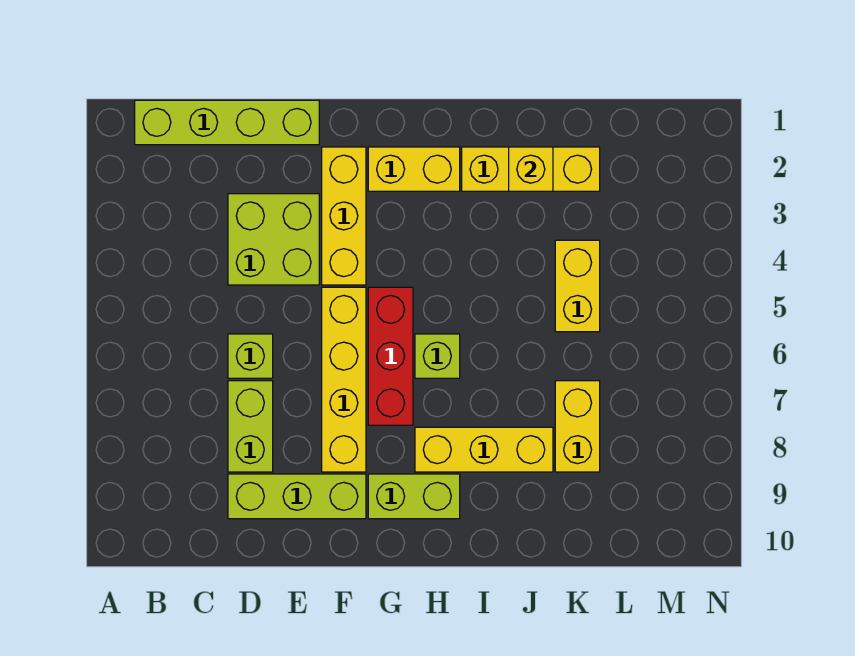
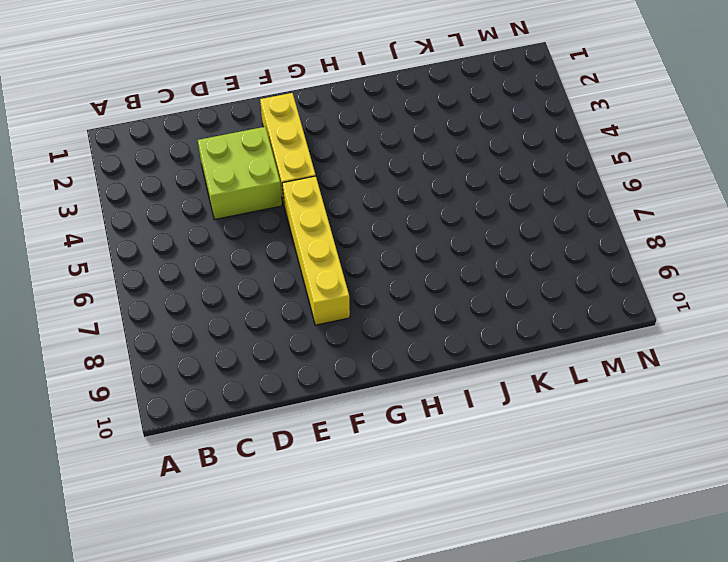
none -> lime brick B1:E1 level 1
none -> lime brick D6 level 1
none -> lime brick D7:D8 level 1

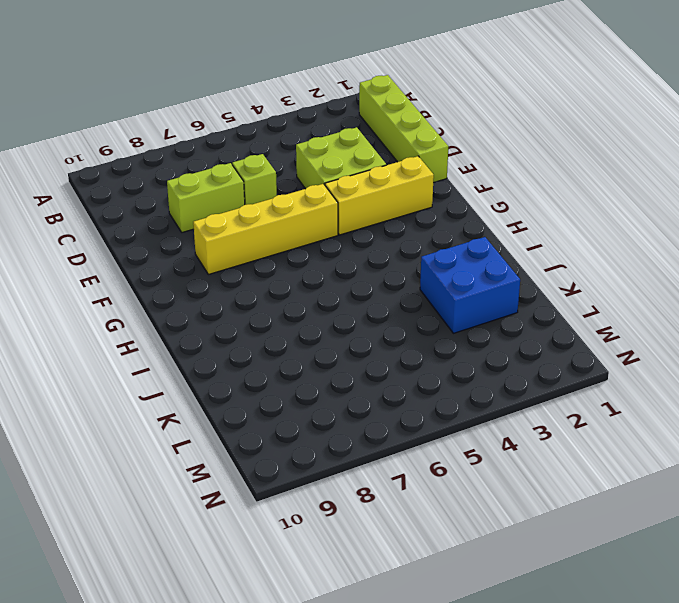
blue brick J2:K3 level 1 -> yellow brick I2:K2 level 1
none -> lime brick D9:F9 level 1
none -> yellow brick G2:H2 level 1
none -> red brick G5:G7 level 1

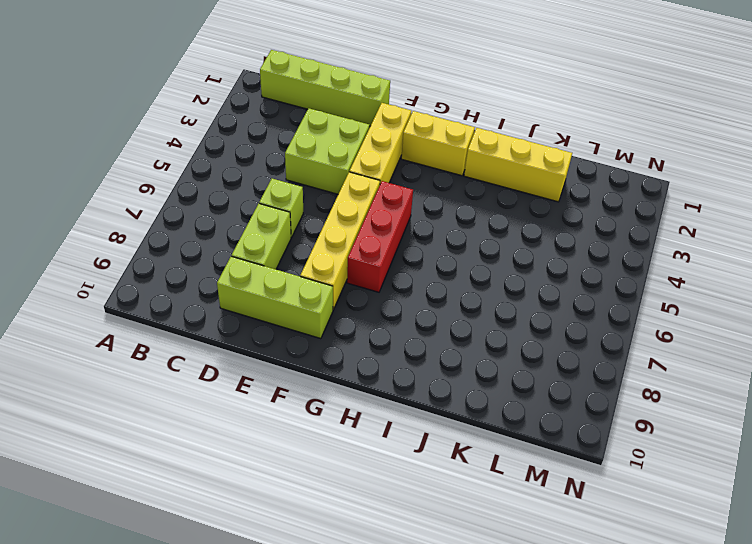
none -> lime brick G9:H9 level 1
none -> lime brick H6 level 1
none -> yellow brick H8:J8 level 1

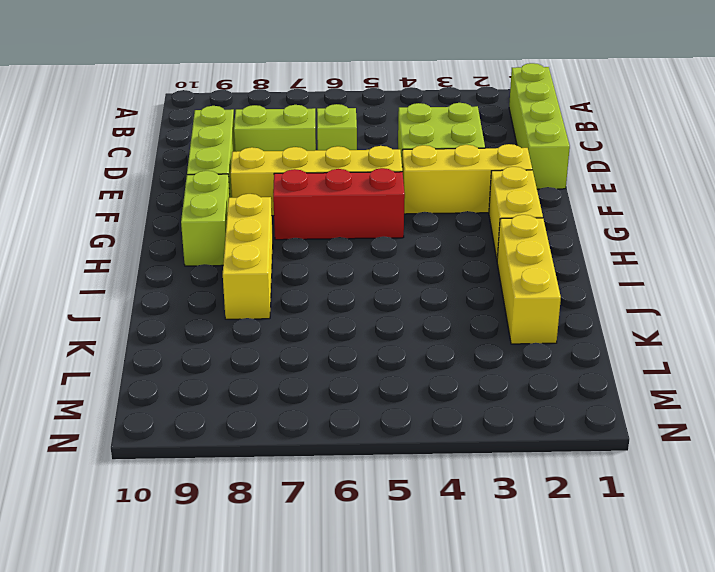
none -> lime brick H6 level 1
none -> yellow brick K4:K5 level 1
none -> yellow brick K7:K8 level 1

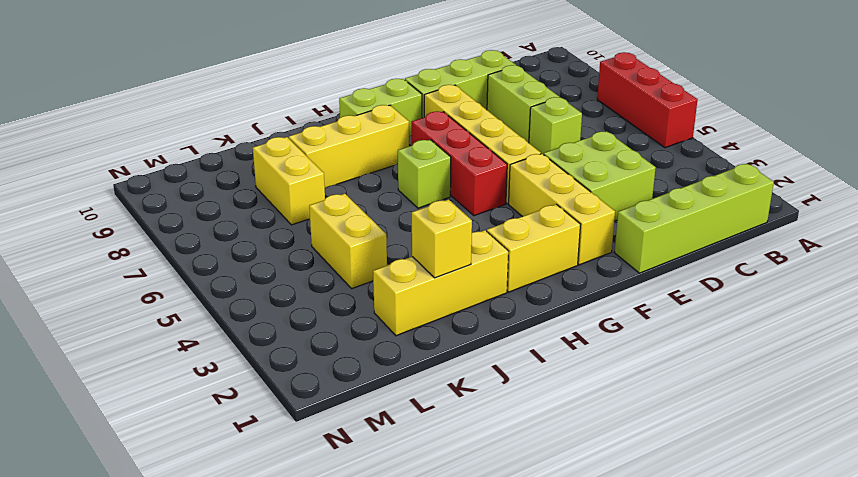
red brick A5:A7 level 1 -> none

